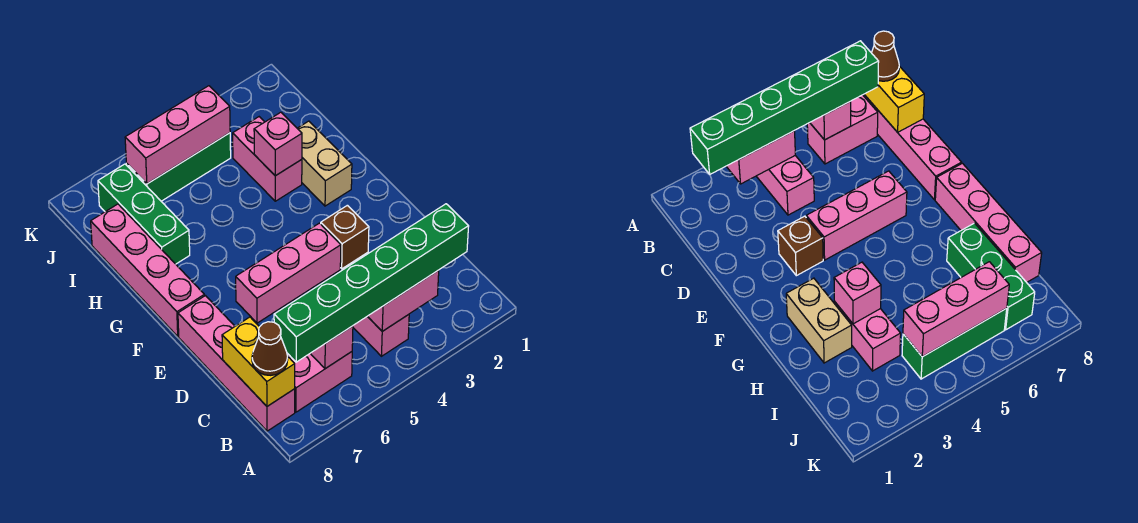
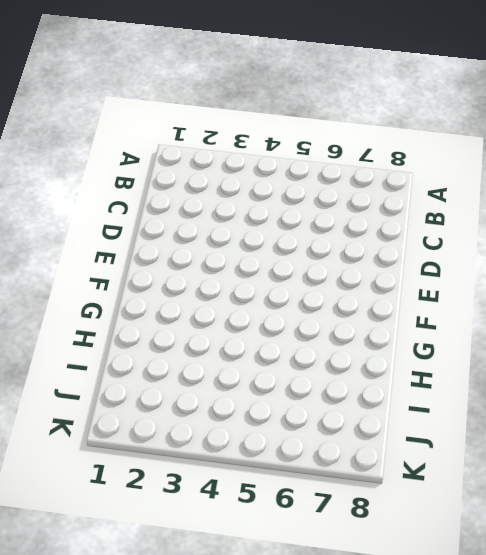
none -> pink brick B4:C4 level 1
none -> pink brick B6:B7 level 1
none -> pink brick B8:E8 level 1

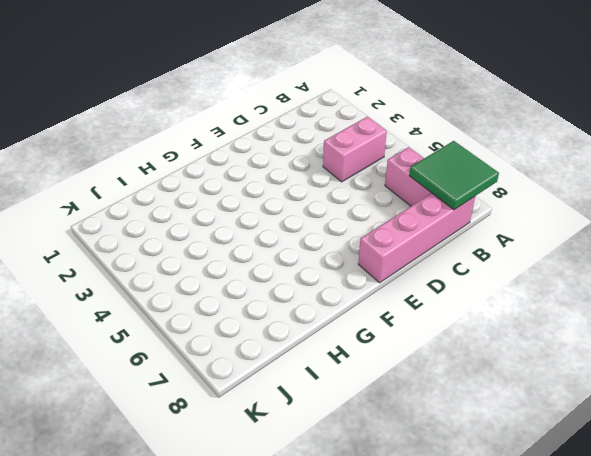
green tile A7:B8 level 2 -> yellow brick B8:C8 level 2
none -> brown brick E3 level 1
none -> pink brick E4:E6 level 1
none -> pink brick F8:I8 level 1

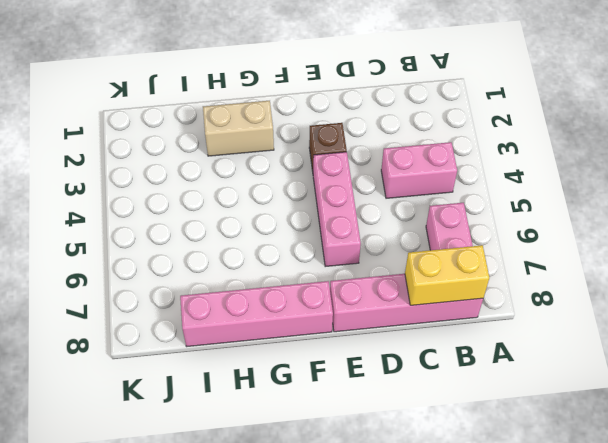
none -> pink brick H3:I3 level 1
none -> green brick H7:J7 level 1
none -> green brick J4:J6 level 1

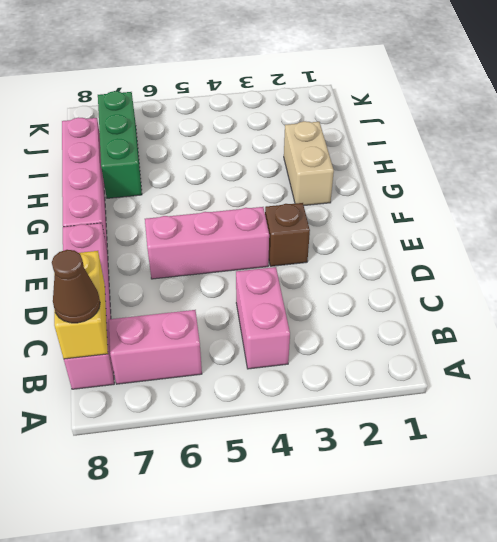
none -> pink brick H3:I3 level 1
none -> green brick J4:J6 level 1
none -> pink brick B3:B4 level 2

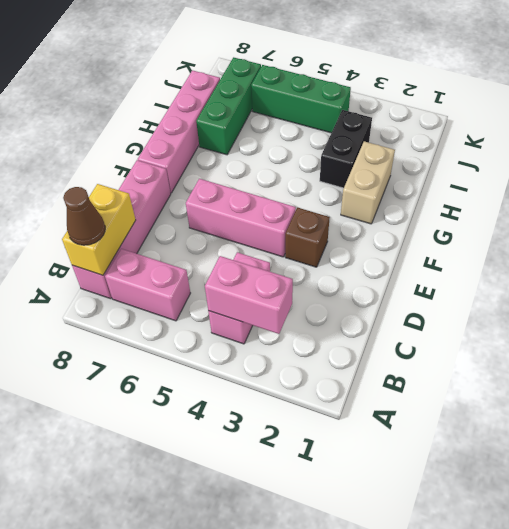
black brick H3:I3 level 1 -> pink brick H3:I3 level 1
none -> pink brick B6 level 2
none -> pink brick H3 level 2
none -> pink brick J4:J6 level 2

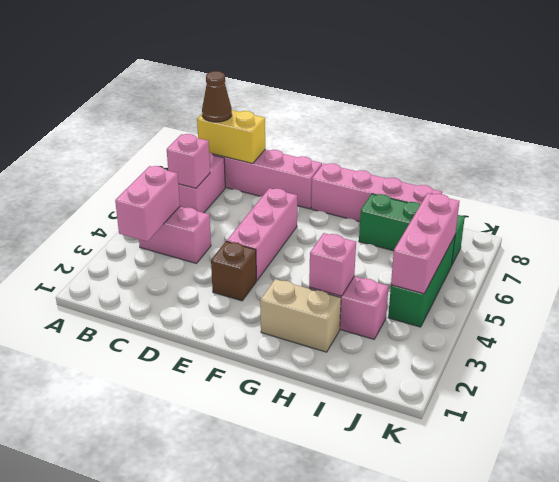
none -> green brick B2:B7 level 3

